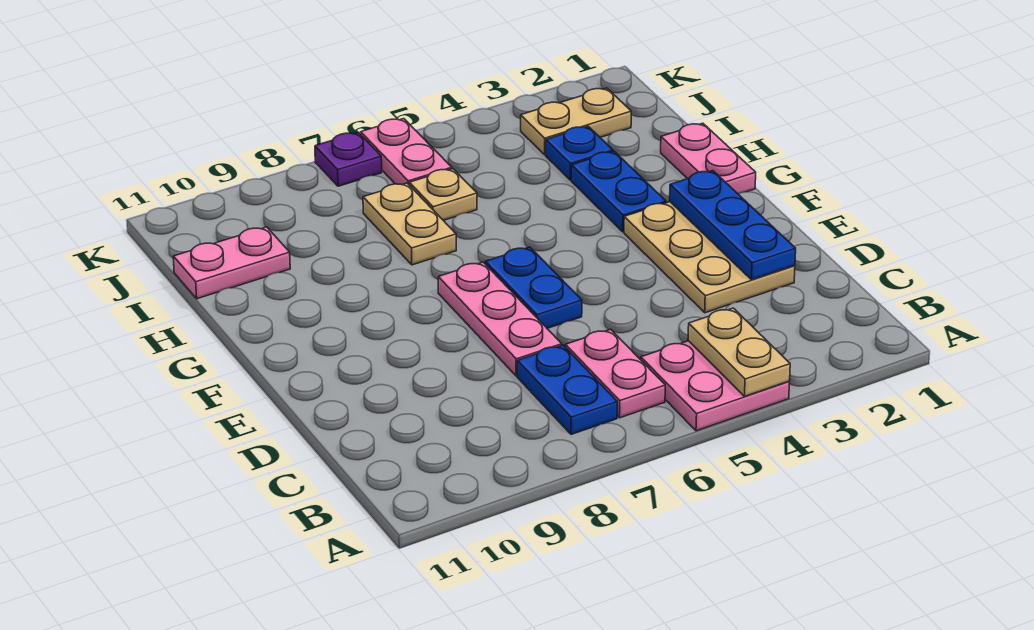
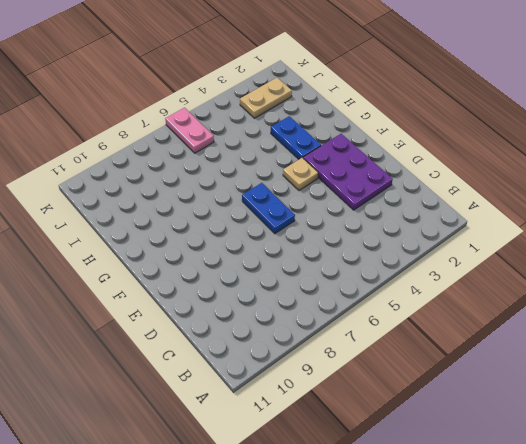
purple plate D2:F3 level 1 -> tan plate D2:F3 level 1
tan plate F4 level 1 -> tan plate I6 level 1
none -> pink plate A4:B5 level 1
none -> pink plate B6:C6 level 1
none -> blue plate B7:C7 level 1

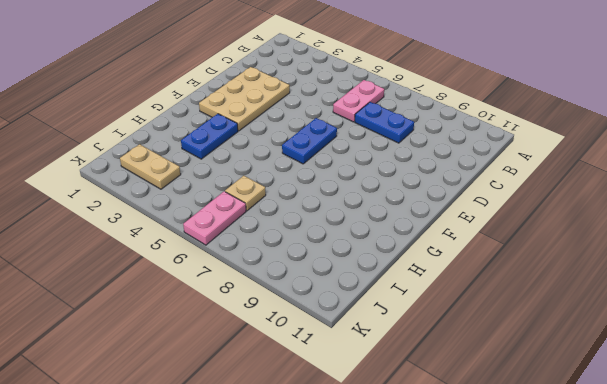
blue plate C7:C8 level 1 -> blue plate B7:C7 level 1
none -> pink plate A4:B5 level 1
none -> pink plate D7:F7 level 1
none -> pink plate G1:H1 level 1

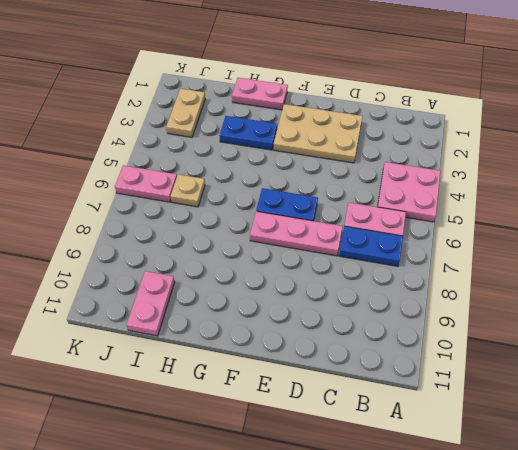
none -> tan plate H7:I7 level 1
none -> blue plate I3 level 1
none -> purple plate K7 level 1

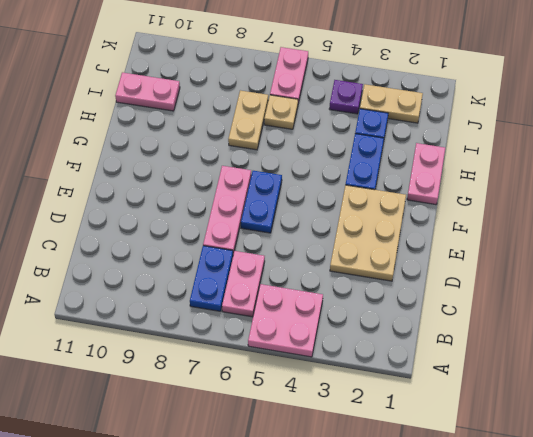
purple plate J4 level 1 -> purple plate K7 level 1
none -> tan plate A4:B4 level 2
none -> blue plate D2:F2 level 2

